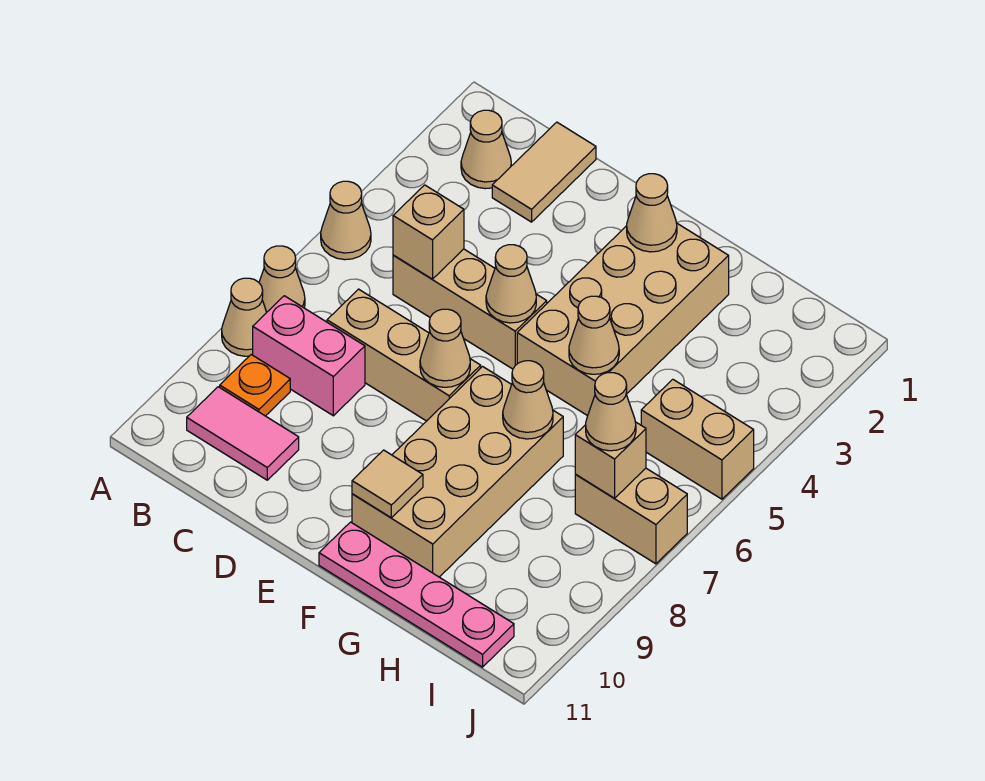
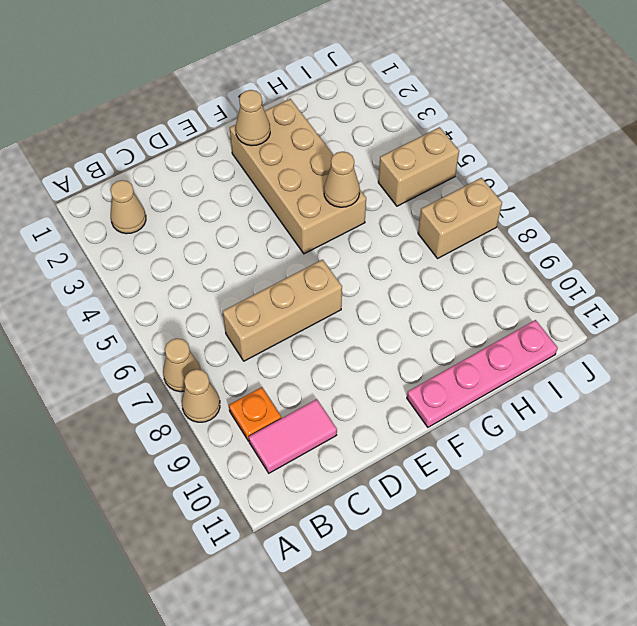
none -> tan cone A5 level 1
none -> pink brick B8:C8 level 1
none -> tan tile C1:C2 level 1

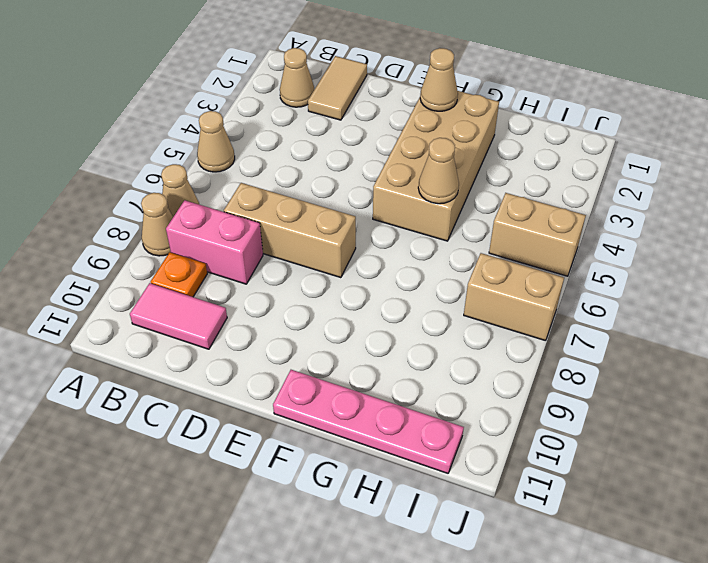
none -> tan brick C5:E5 level 1
none -> tan brick F7:G10 level 1
none -> tan brick C5 level 2

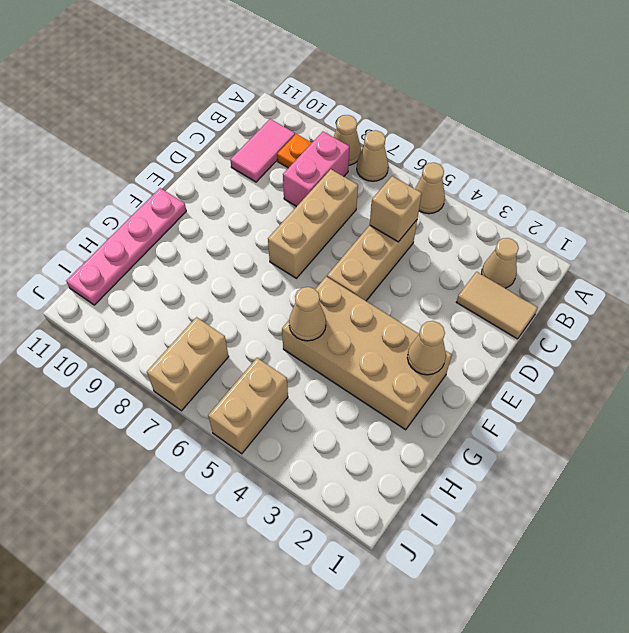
none -> tan brick F7:G10 level 1
none -> tan cone E5 level 2
none -> tan cone E7 level 2

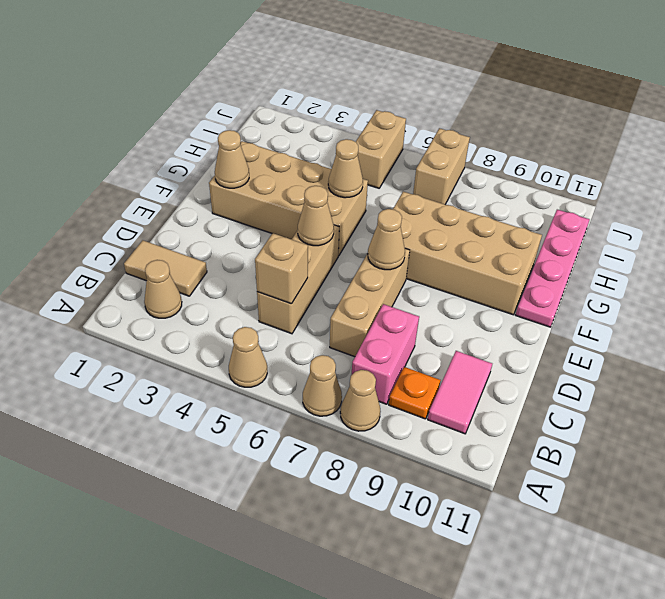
none -> tan tile F10 level 2
none -> tan cone G7 level 2
none -> tan brick I7 level 2

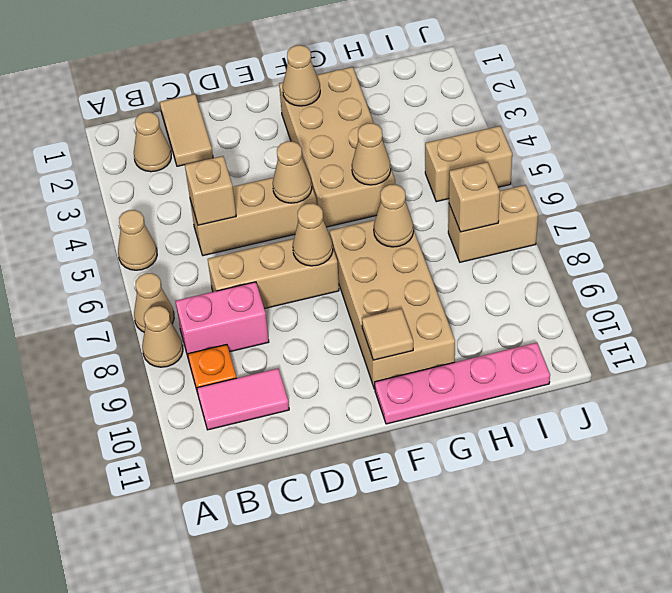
none -> tan cone I7 level 3

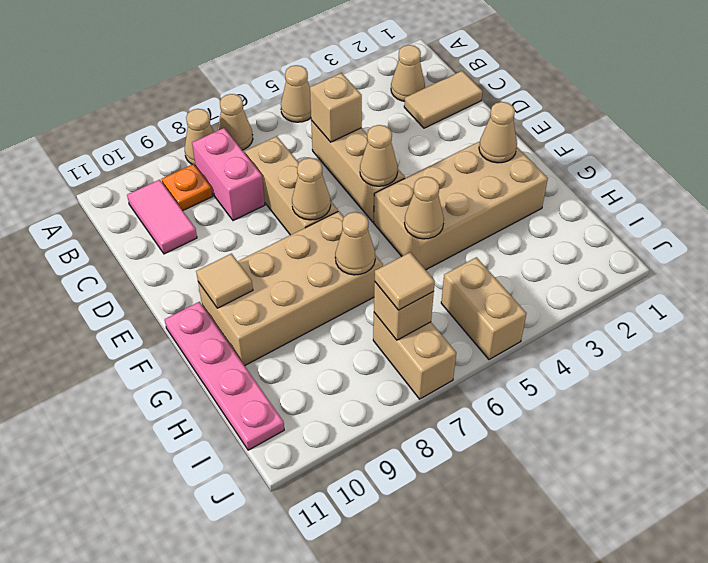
tan tile I7 level 3 -> tan cone I7 level 3

